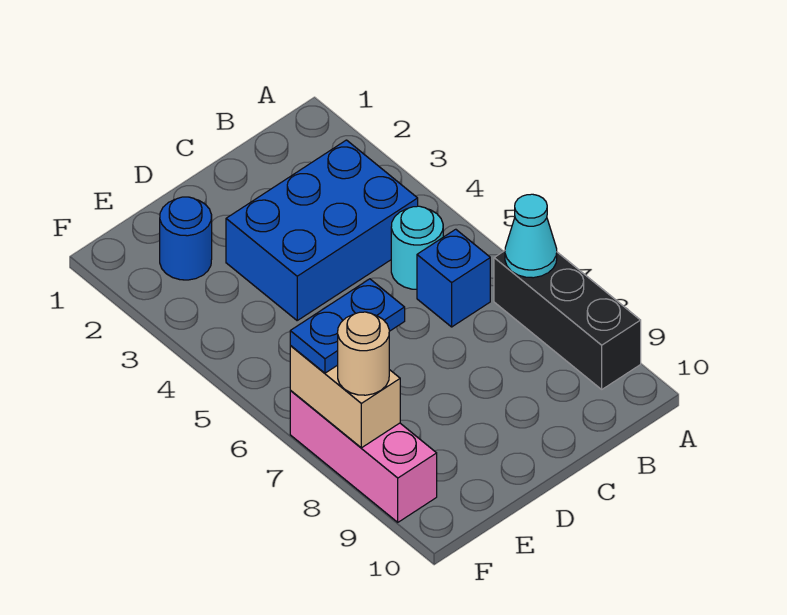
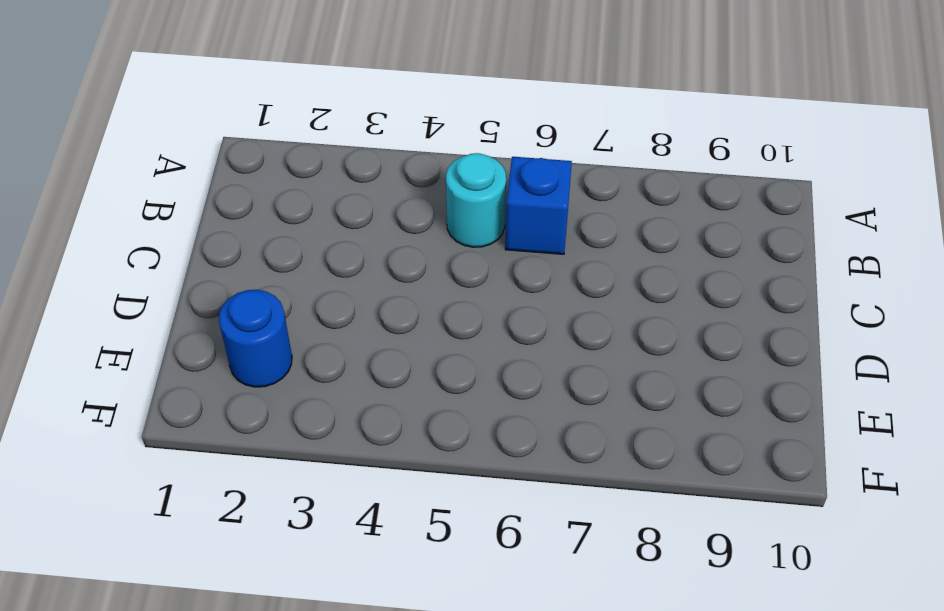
none -> black brick A7:A9 level 1
none -> blue brick B3:D4 level 1

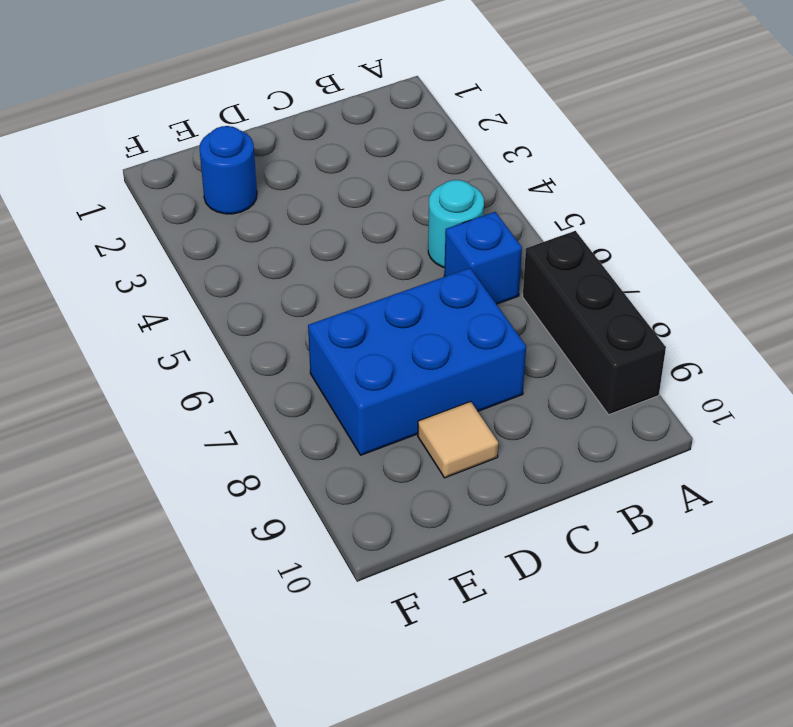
blue brick C7:E8 level 1 -> blue brick B3:D4 level 1
tan tile D9 level 1 -> none
none -> pink brick F7:F9 level 1
none -> cyan cone A7 level 2

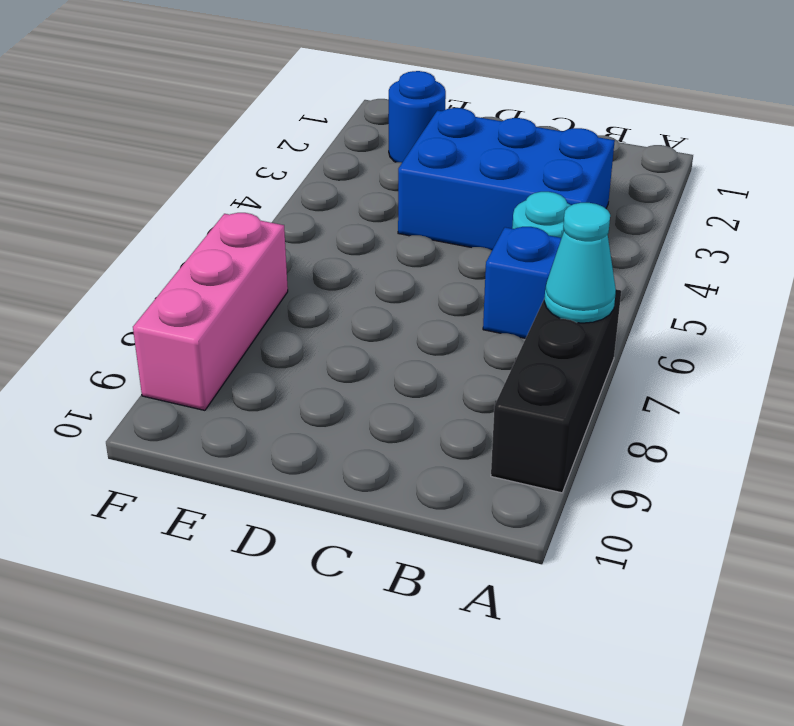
none -> tan brick F7:F8 level 2
none -> blue plate E7:F7 level 3

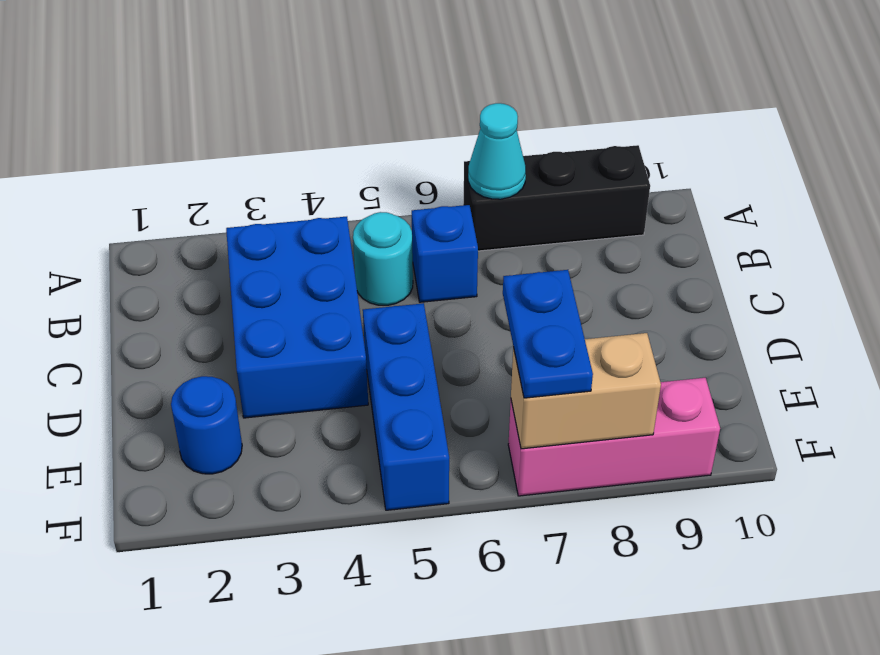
blue brick D5:F5 level 1 -> none
none -> tan round brick F8 level 3

